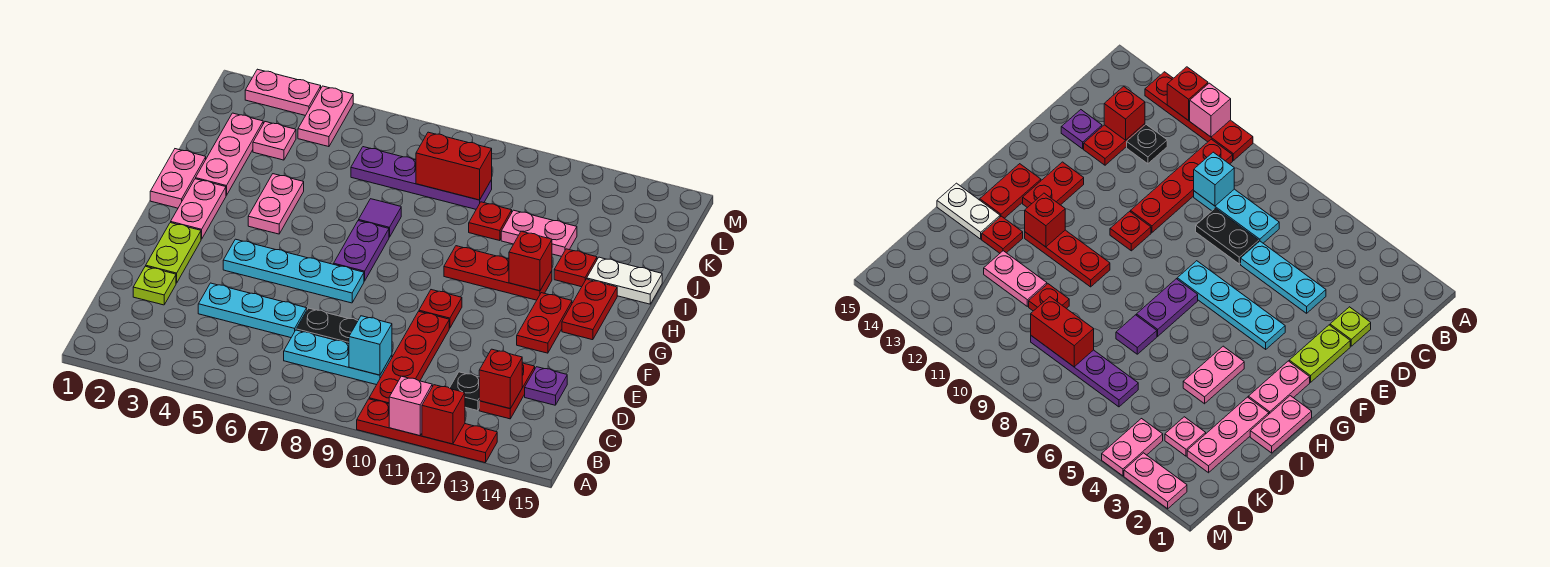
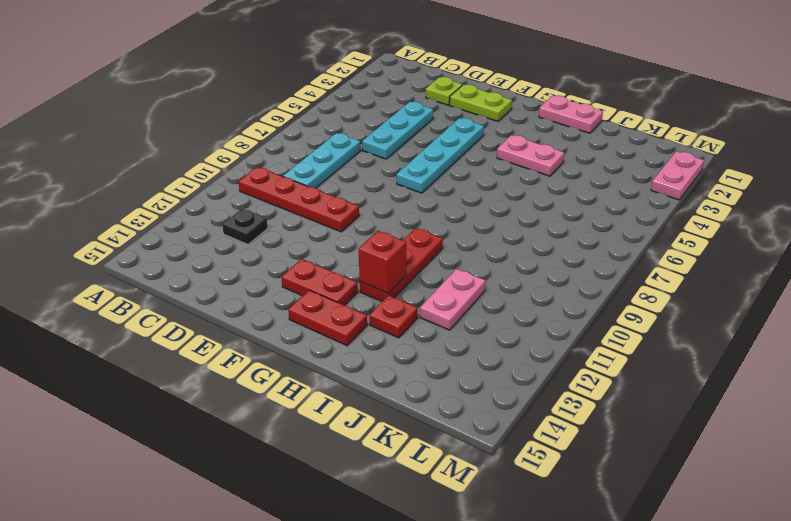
none -> red plate A10:A13 level 1
none -> red plate C13:D13 level 1
none -> black plate D7:D8 level 1
none -> purple plate D14 level 1

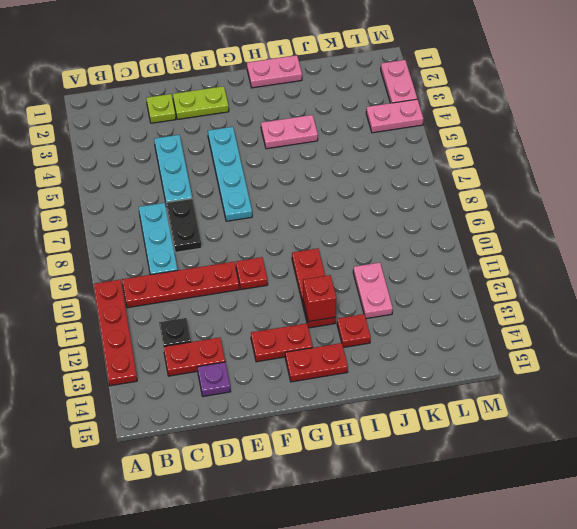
none -> pink plate G2:H2 level 1
none -> purple plate G7:H7 level 1
none -> pink plate I2:K2 level 1
none -> purple tile I7 level 1

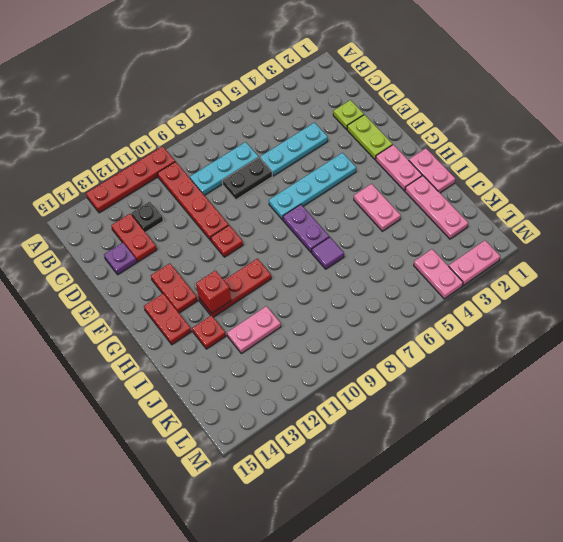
none -> white plate I14:I15 level 1
none -> red plate J10 level 1
none -> pink plate K3 level 1
none -> purple plate K6:K9 level 1

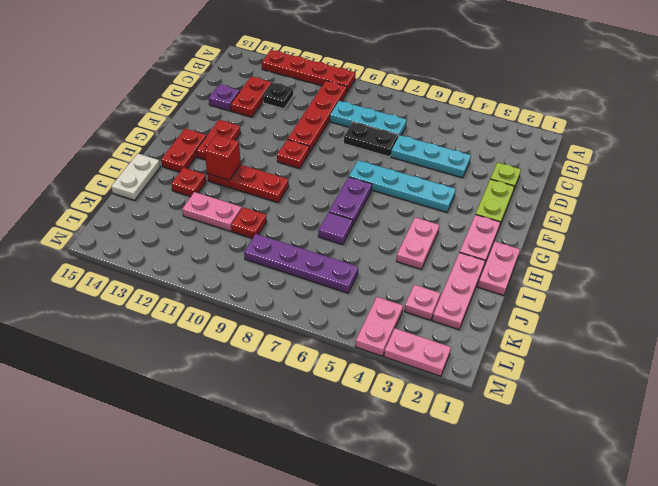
white plate I15:J15 level 1 -> white plate I14:I15 level 1
none -> pink brick A11 level 2
none -> red brick A12 level 2
none -> cyan brick C9 level 2
none -> red brick C13 level 2

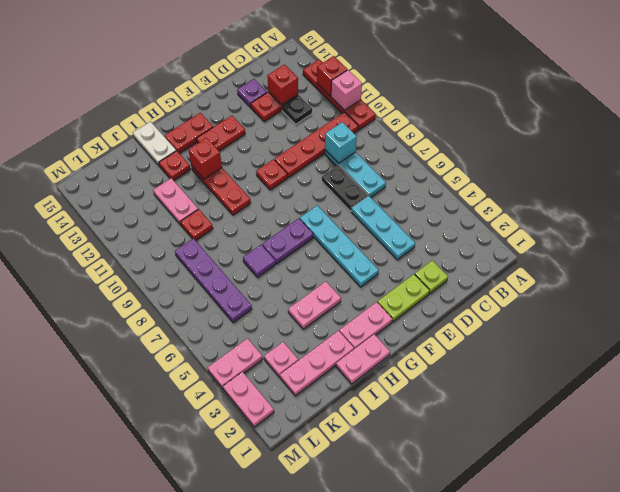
none -> red brick K8:K9 level 2

